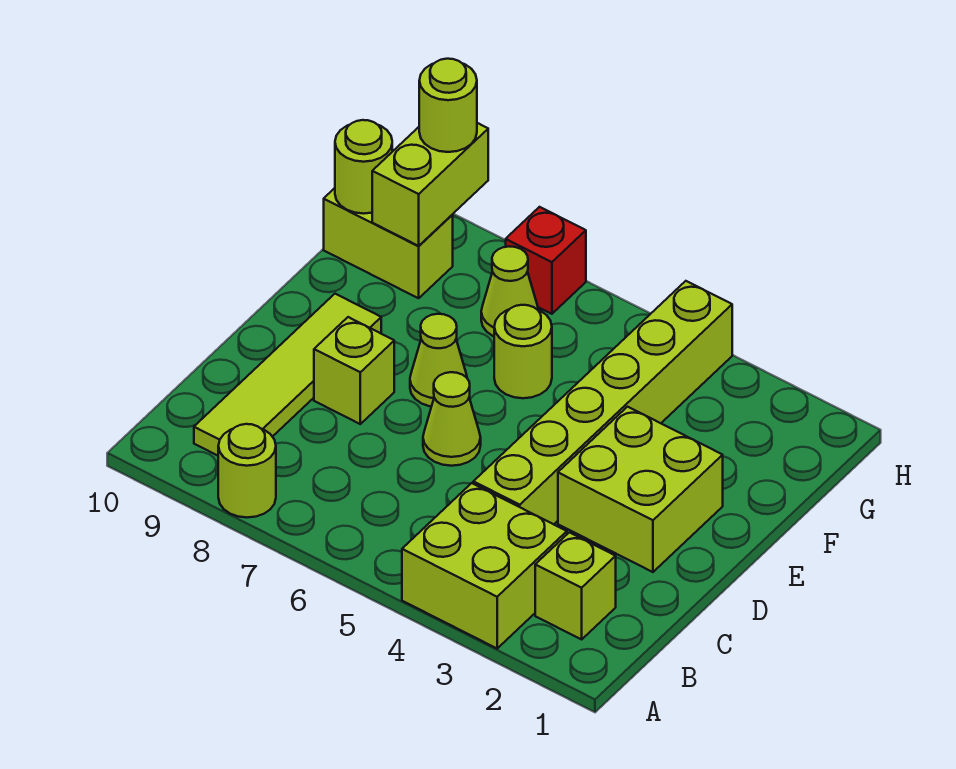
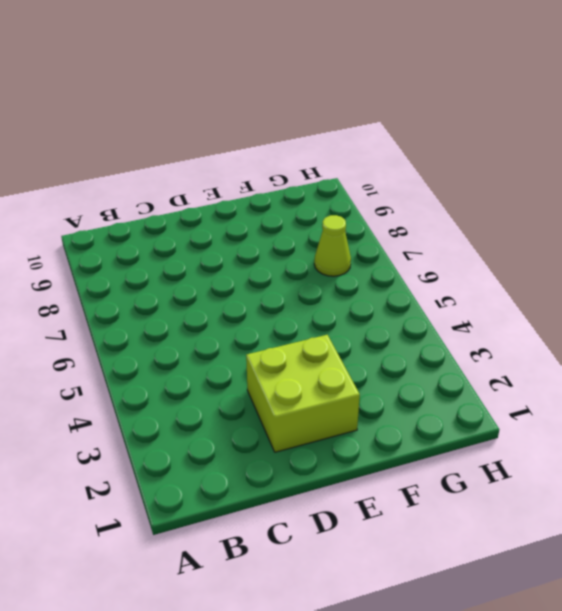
none -> lime brick A3:B4 level 1
none -> lime round brick A8 level 1
none -> lime brick B2 level 1

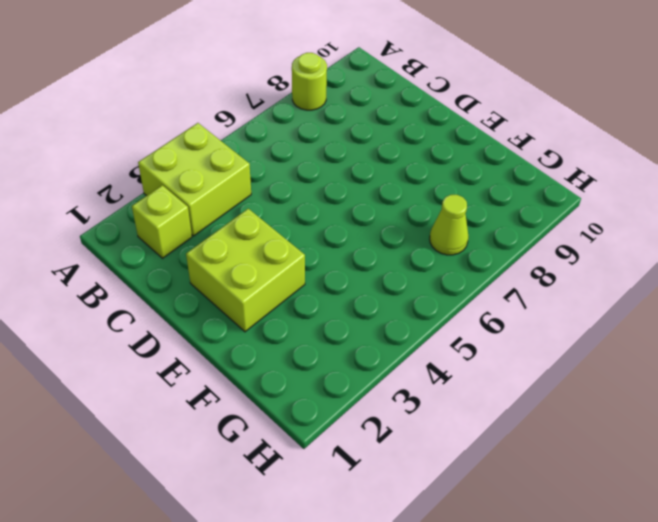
none -> lime tile B9:E9 level 1
none -> lime brick C4:H4 level 1
none -> lime cone D6 level 1

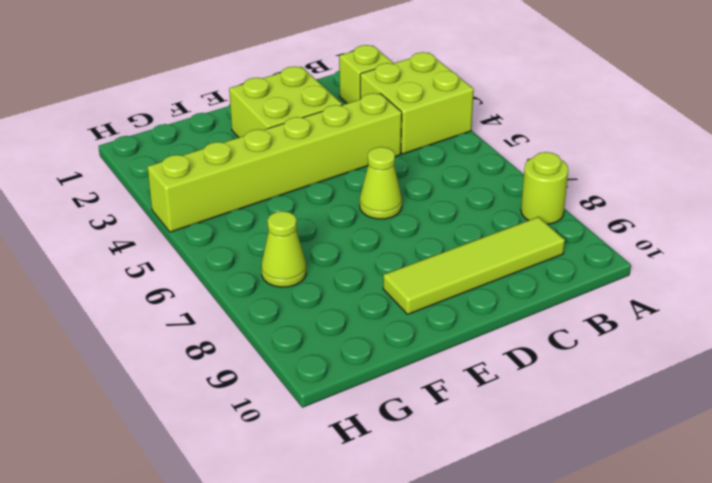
none -> lime brick D8 level 1
none -> lime cone E7 level 1
none -> lime round brick F6 level 1

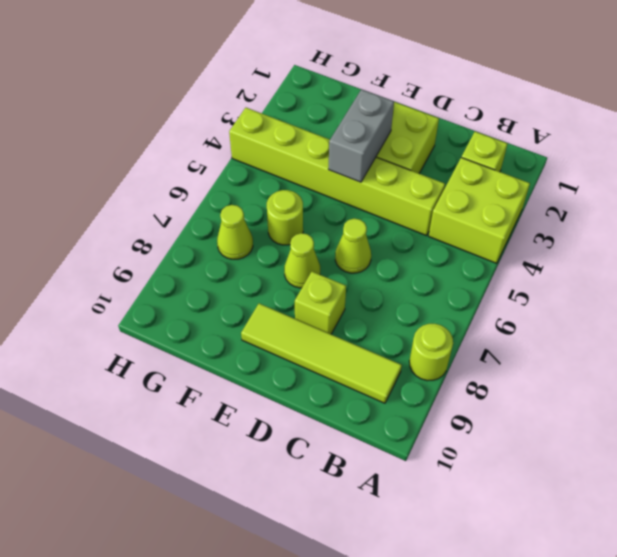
grey brick E3:E4 level 2 -> none
none -> lime brick G9:G10 level 1
none -> red brick H7 level 1
none -> lime brick G9:H9 level 2

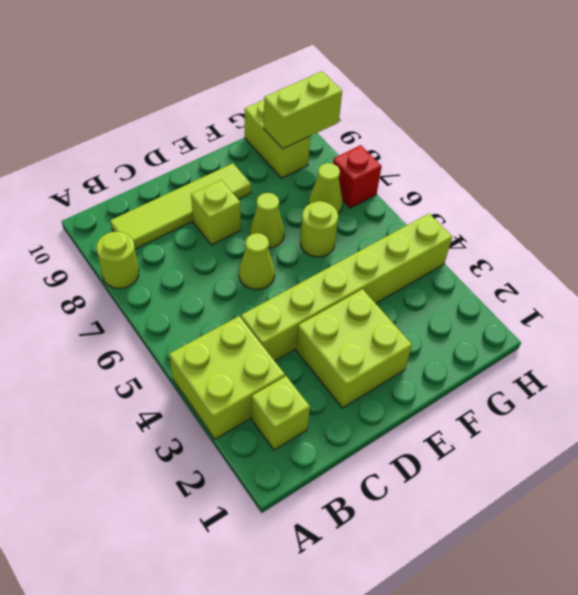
none -> lime round brick G10 level 2
none -> lime round brick H9 level 3

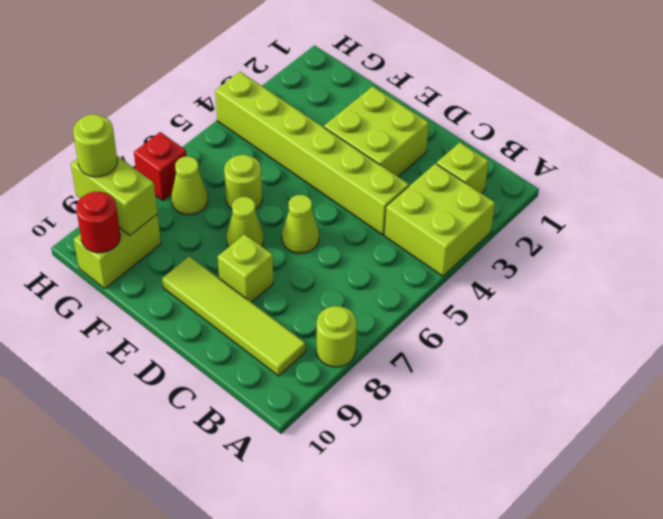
red round brick G10 level 2 -> lime round brick G10 level 2

